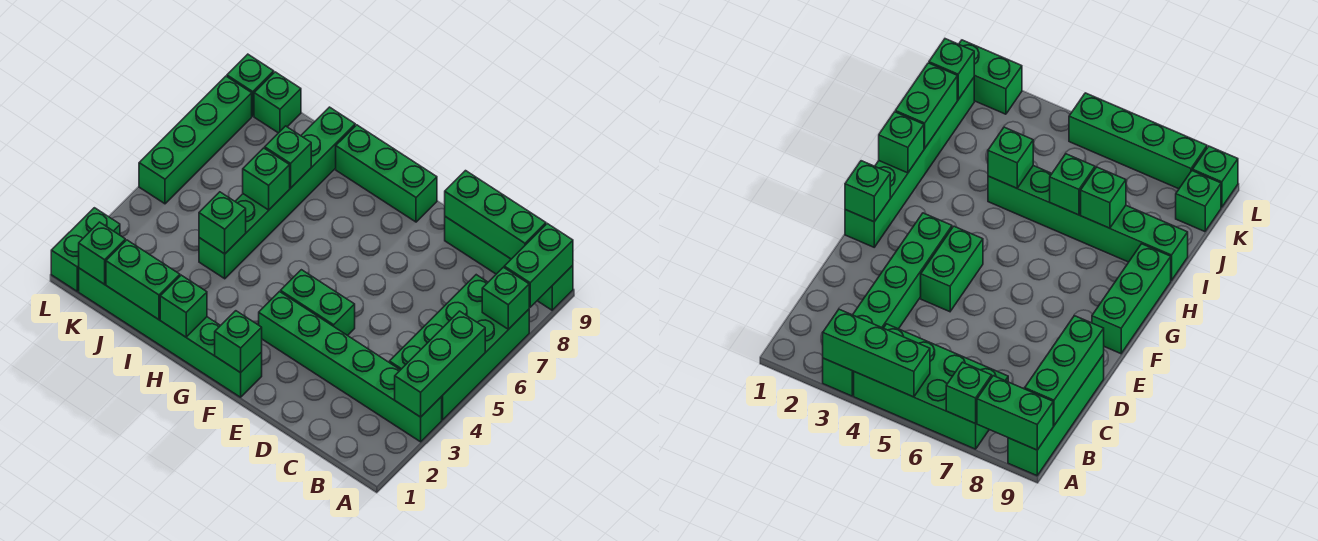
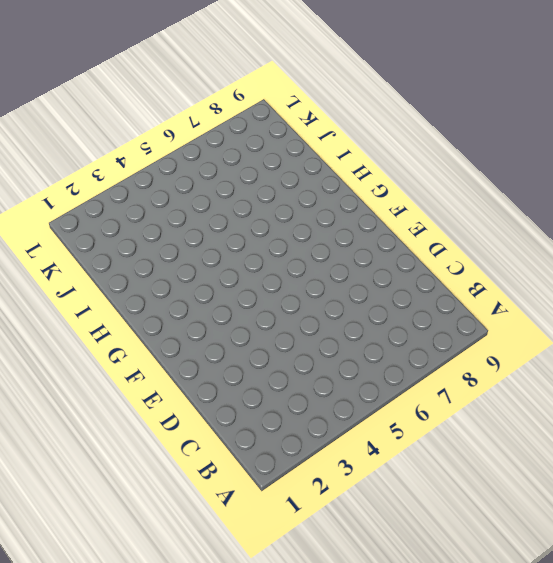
none -> green brick A3:F3 level 1
none -> green brick A4:B7 level 1
none -> green brick A9:D9 level 1

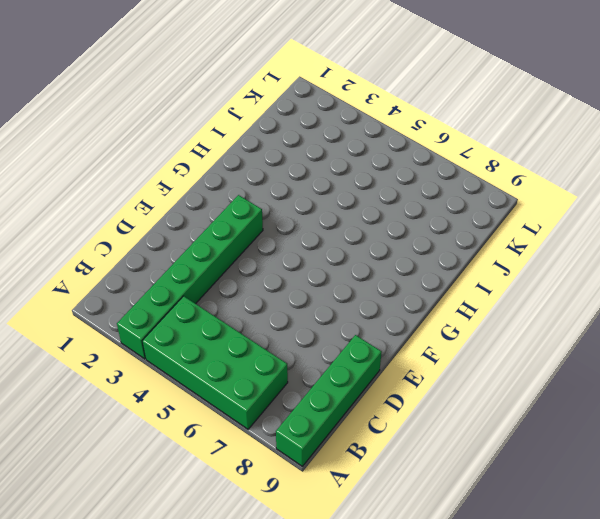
none -> green brick E4:F4 level 1
none -> green brick F1:K1 level 1
none -> green brick F9:H9 level 1

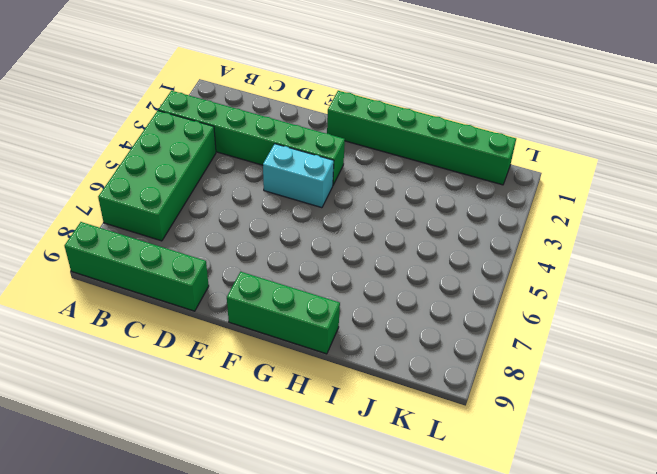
cyan brick E4:F4 level 1 -> green brick E4:F4 level 1
none -> green brick I4:I9 level 1
none -> green brick K9 level 1
none -> green brick L1:L2 level 1

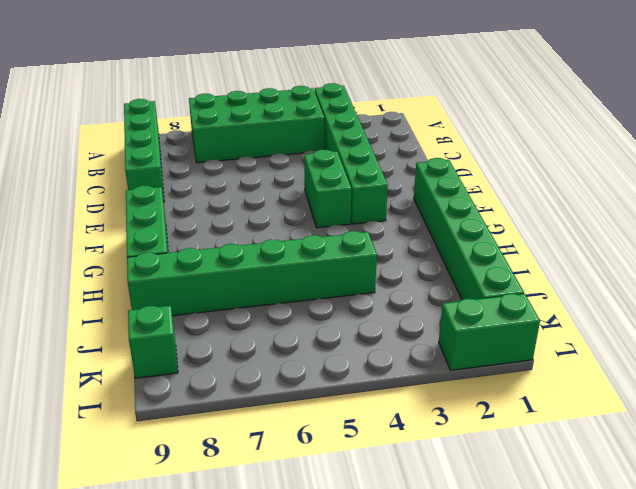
none -> green brick L5:L8 level 1
none -> green brick L9 level 1
none -> green brick A3:A5 level 2

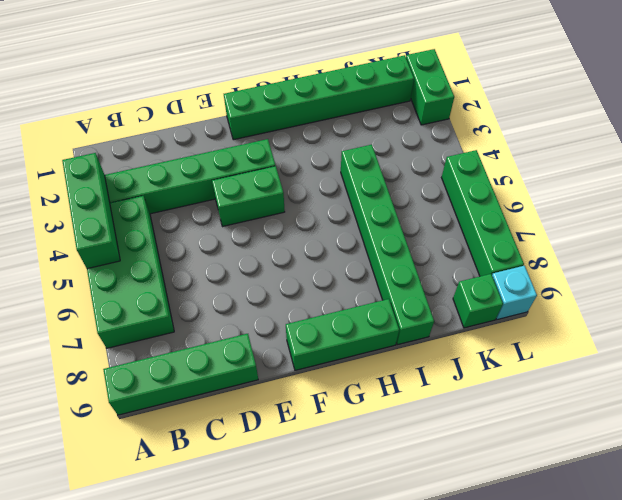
cyan brick L9 level 1 -> green brick L9 level 1
none -> green brick A7 level 2
none -> green brick A8:A9 level 2
none -> green brick B9:D9 level 2

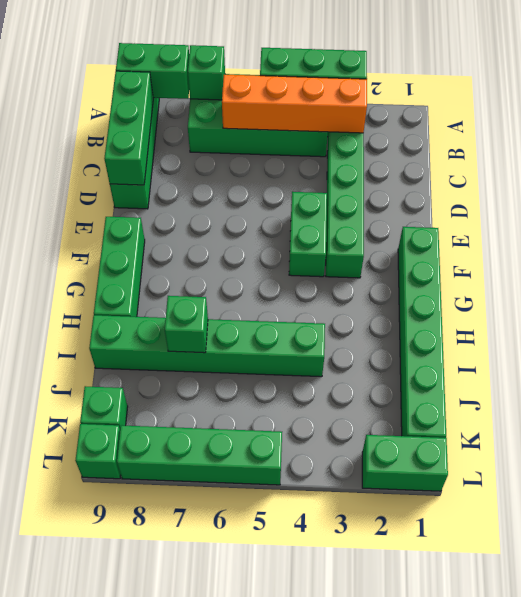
orange brick B3:B6 level 2 -> none
none -> green brick F1 level 2
none -> green brick H1 level 2
none -> green brick I1:J1 level 2

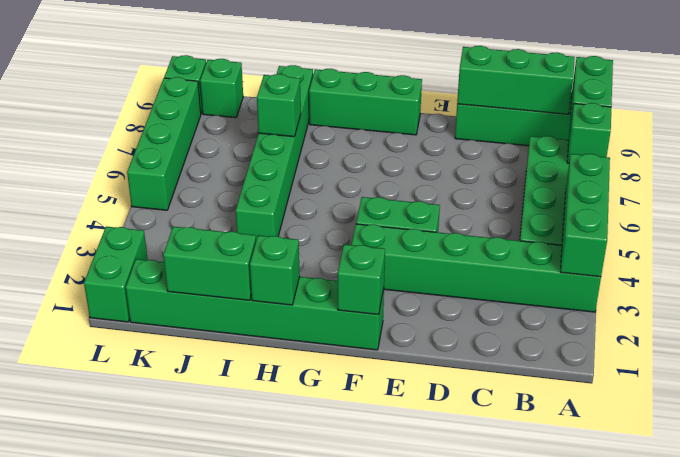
none -> green brick I4 level 2
none -> green brick I6 level 2
none -> green brick K1 level 2

